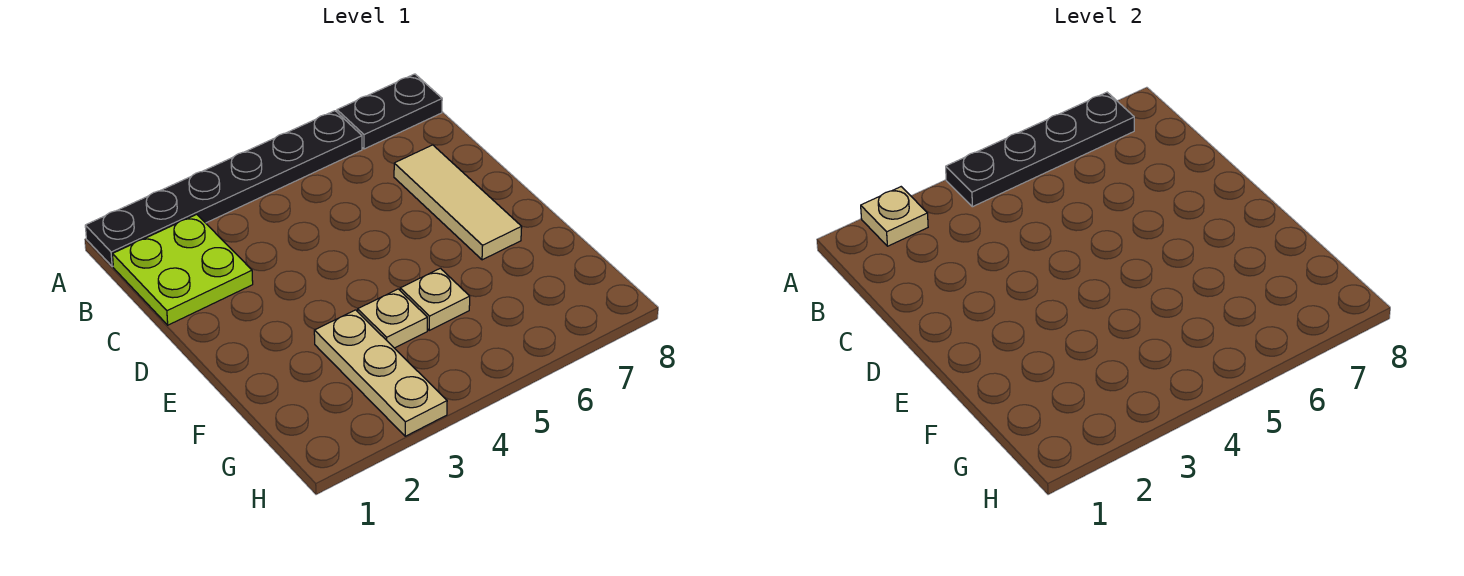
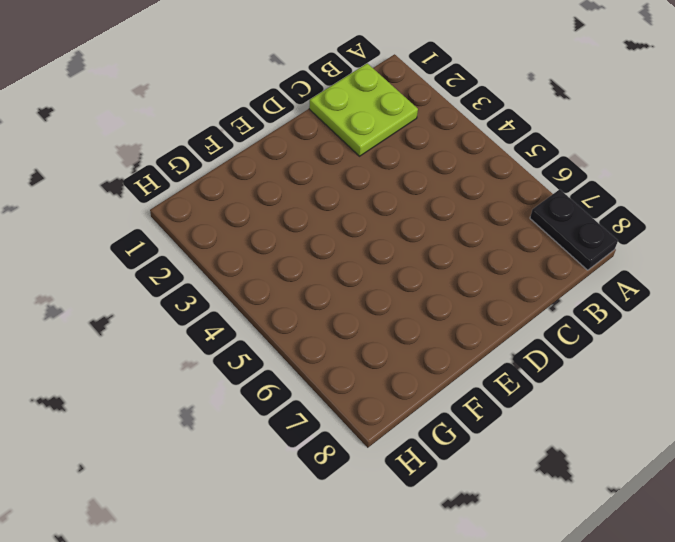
none -> black plate A1:A6 level 1
none -> tan tile C7:E7 level 1

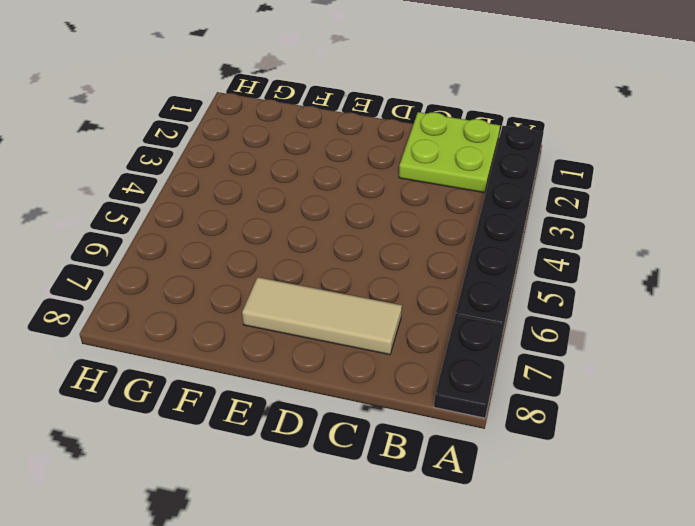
none -> tan plate F3:H3 level 1
none -> tan plate F4 level 1

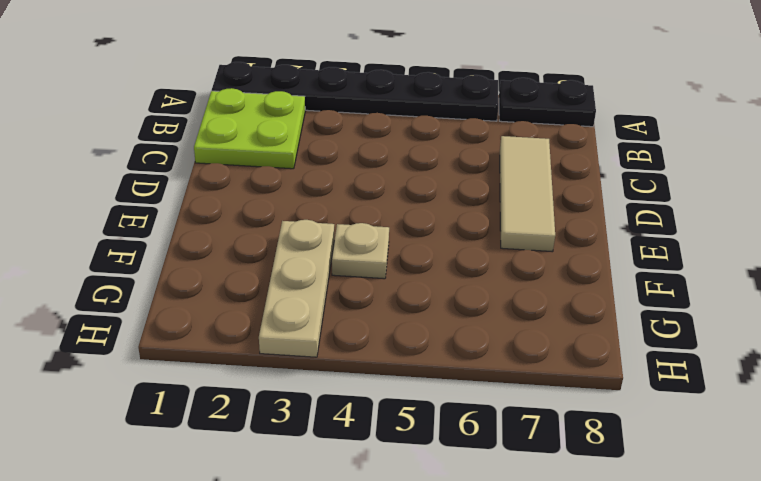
none -> tan plate F5 level 1
none -> tan plate A2 level 2

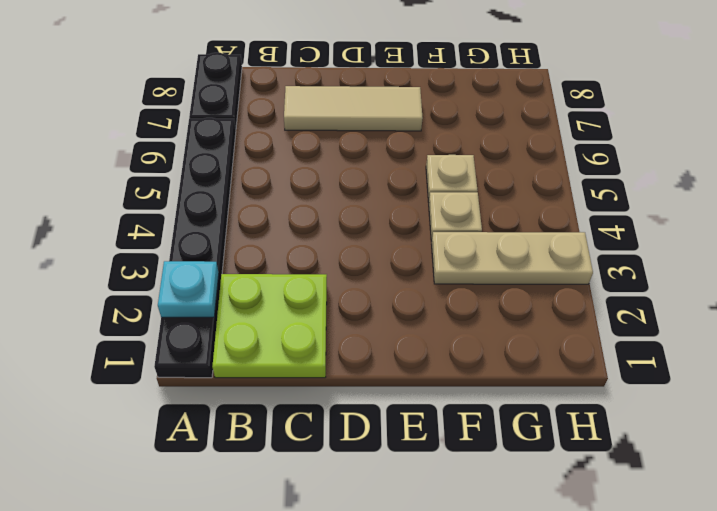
cyan plate A2 level 2 -> tan plate A2 level 2
none -> black plate A4:A7 level 2

